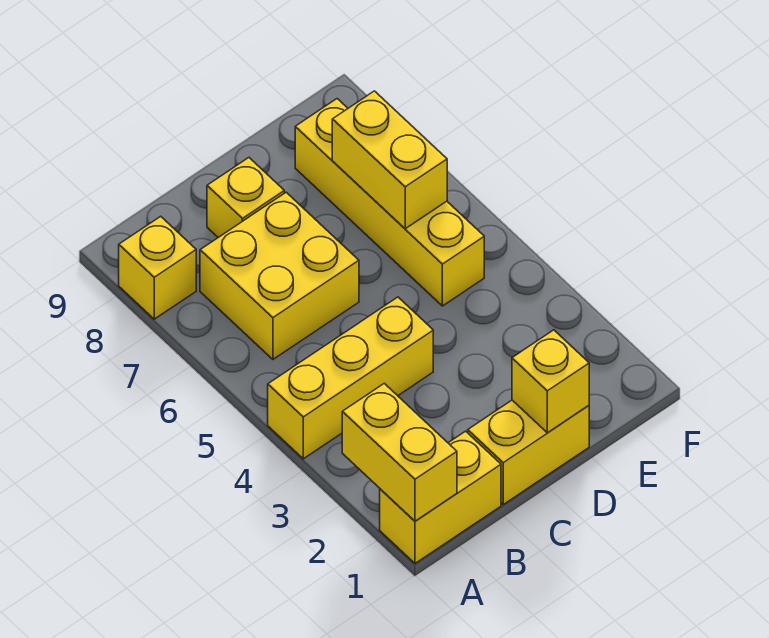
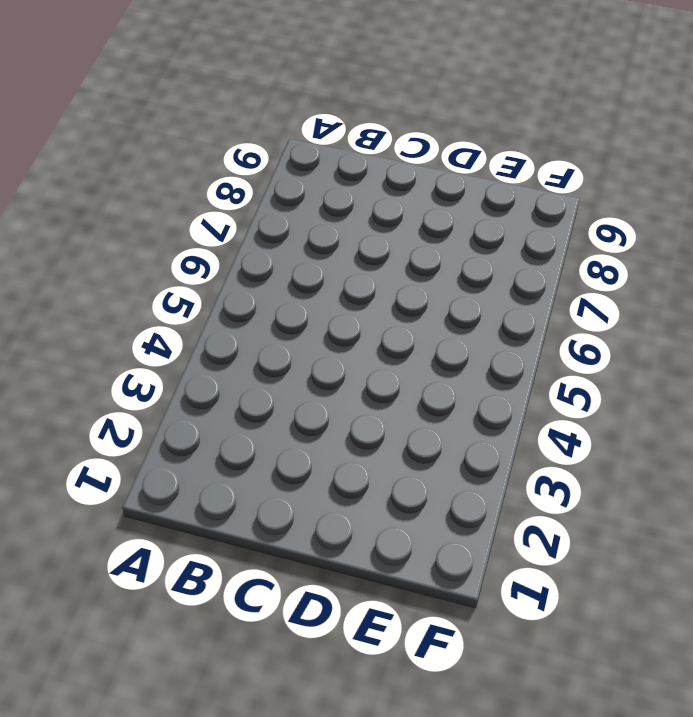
none -> yellow brick A1:B1 level 1
none -> yellow brick A4:C4 level 1

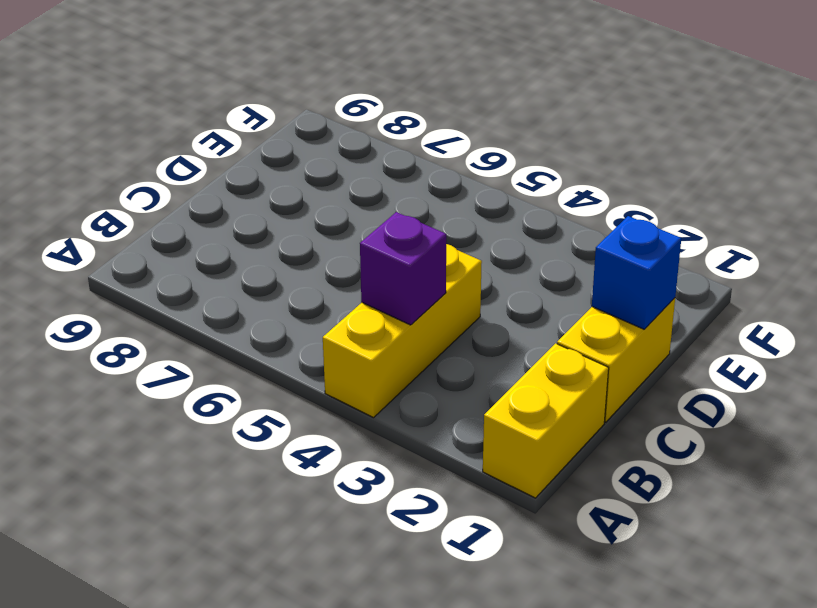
purple brick B4 level 2 -> none
blue brick D1 level 2 -> yellow brick D1 level 2
none -> yellow brick A8 level 1
none -> yellow brick B6:C7 level 1

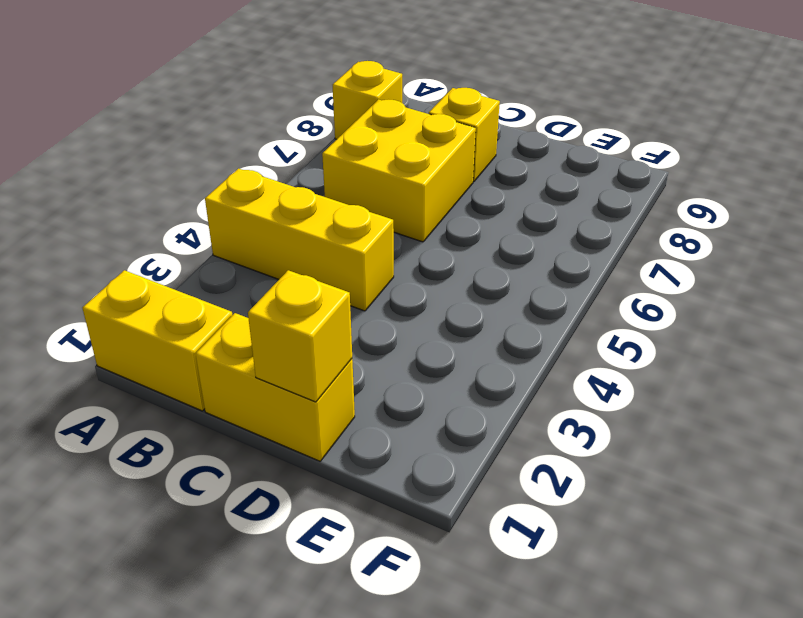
none -> yellow brick E5:E8 level 1
none -> yellow brick A1:A2 level 2

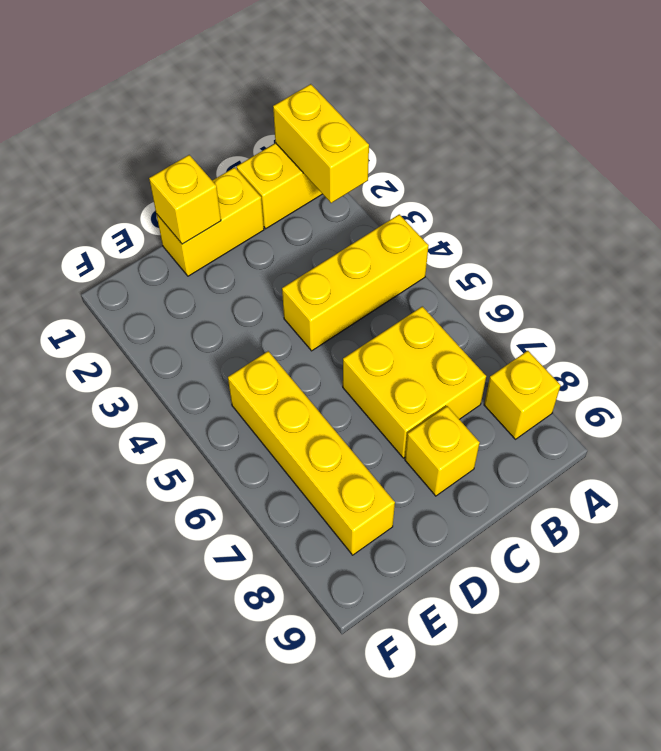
none -> yellow brick E6:E7 level 2

